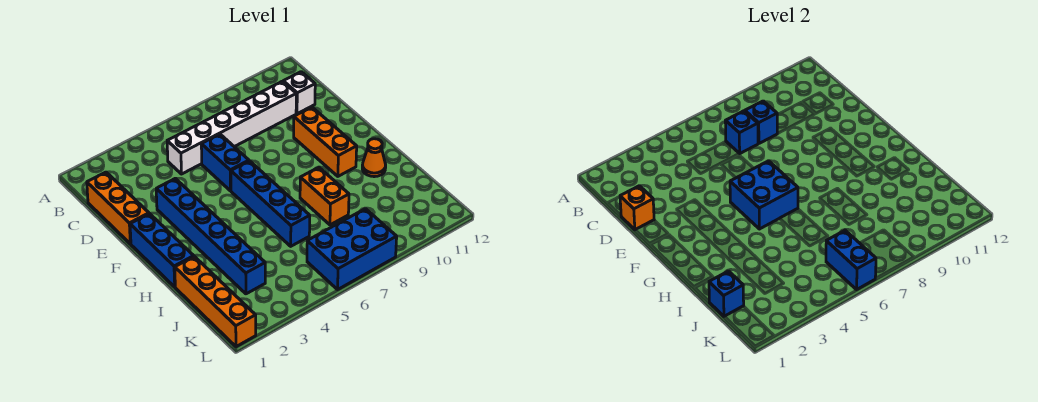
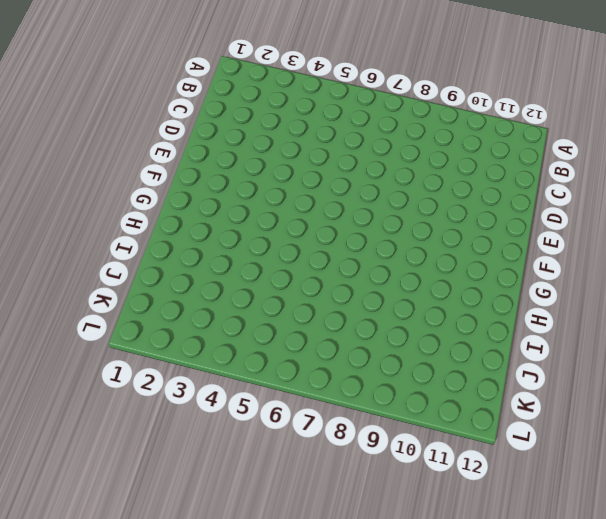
none -> orange brick C1:E1 level 1
none -> white brick C5:C10 level 1
none -> white brick C11 level 1

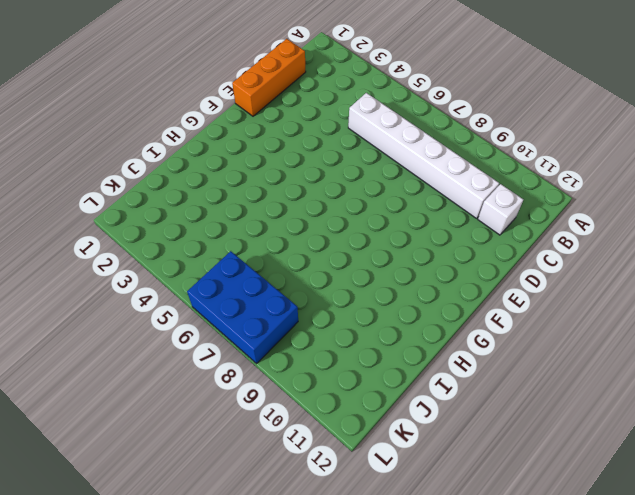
none -> blue brick D6:E6 level 1
none -> blue brick E3:J3 level 1
none -> orange brick E10:G10 level 1

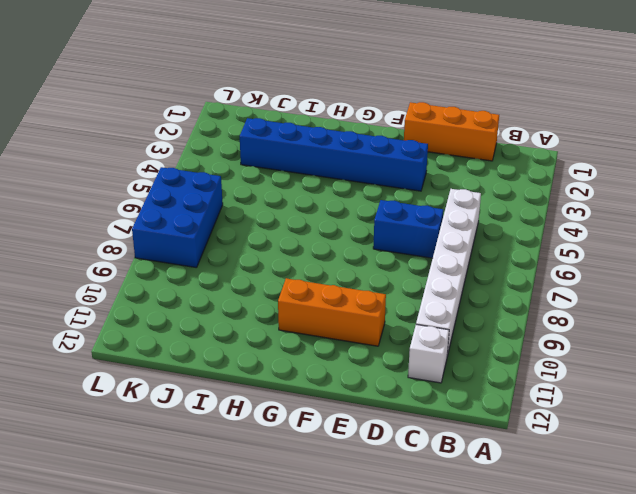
none -> blue brick F1:H1 level 1
none -> blue brick F6:I6 level 1
none -> orange brick H8:I8 level 1

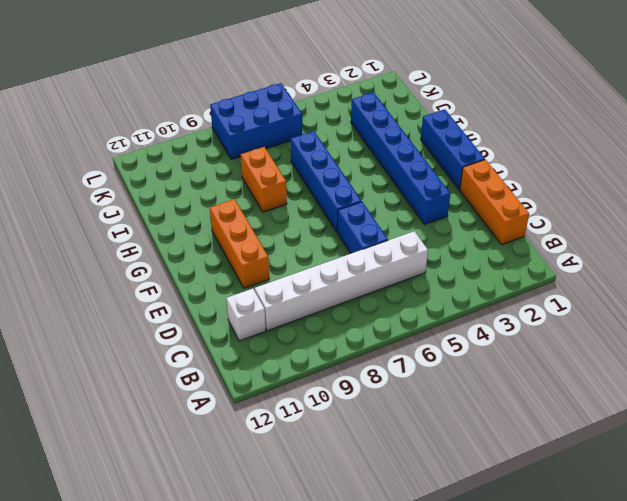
none -> orange cone H11 level 1
none -> orange brick I1:L1 level 1
none -> blue brick C7 level 2

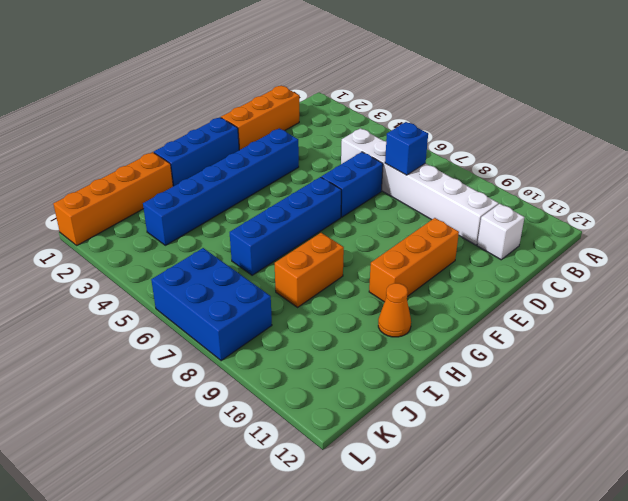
none -> blue brick C8 level 2
none -> orange brick D1 level 2
none -> blue brick F5:G6 level 2

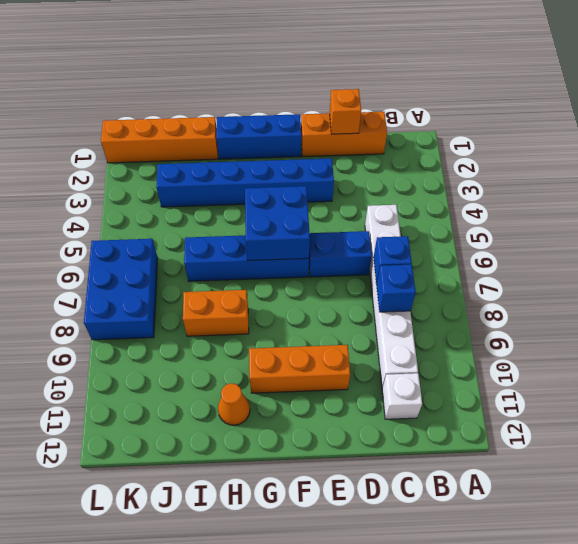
none -> blue brick J1 level 2
none -> blue brick K6:L6 level 2

